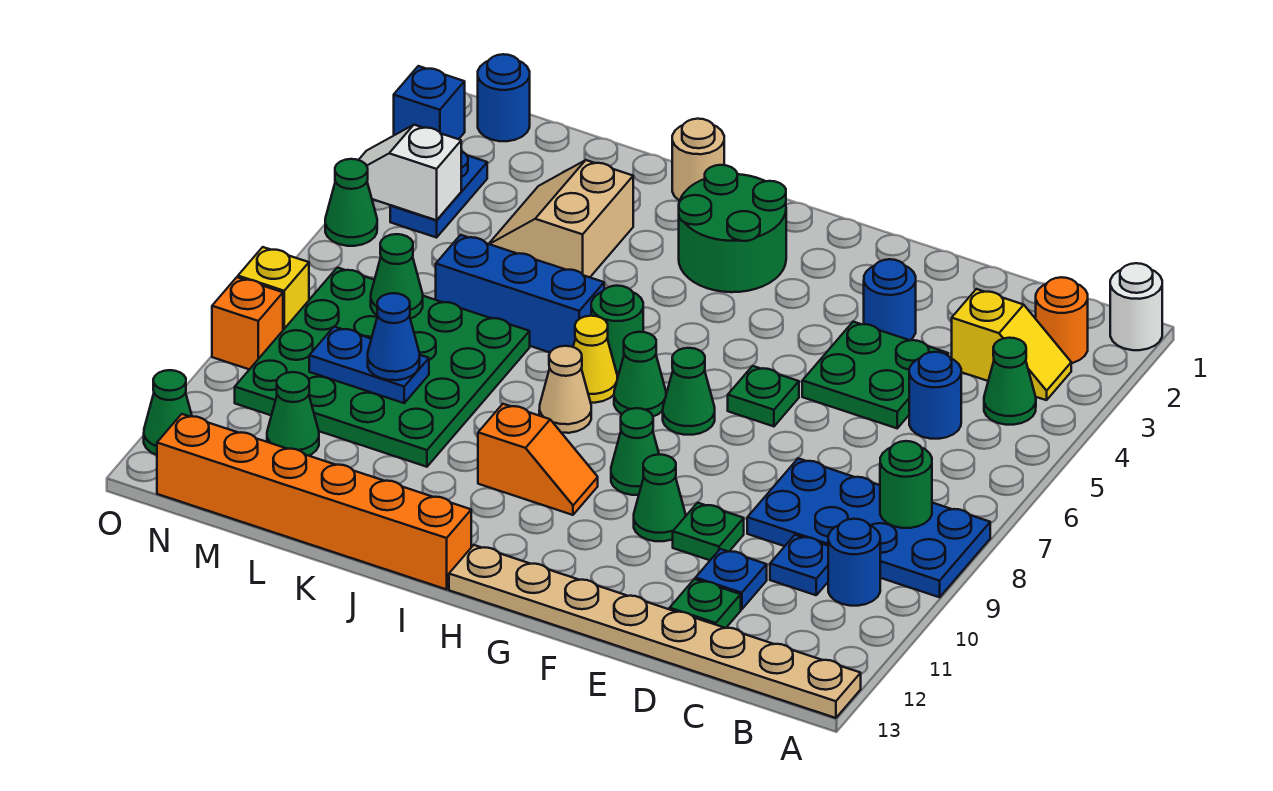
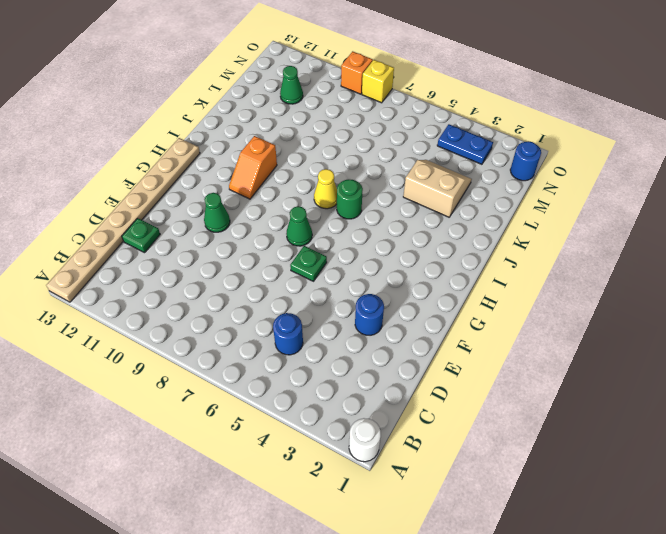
none -> blue plate A8:D9 level 1
none -> orange round brick B2 level 1
none -> yellow slope B3:C3 level 1 top C
none -> green cone B4 level 1

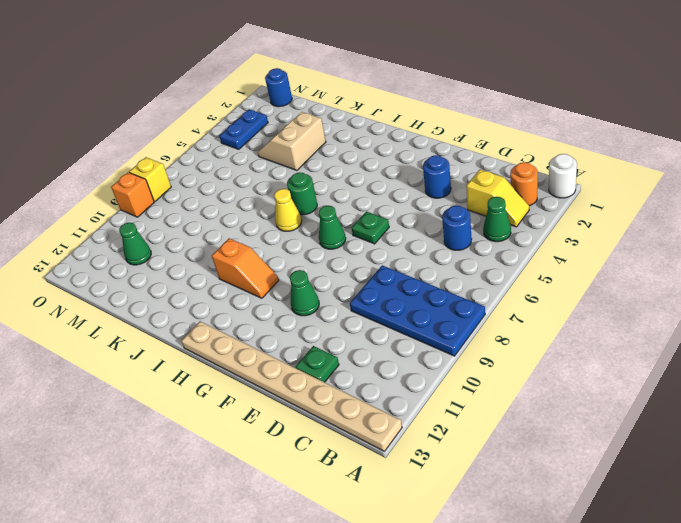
none -> blue round brick B10 level 1
none -> blue plate C10 level 1
none -> green plate D4:E5 level 1
none -> blue plate D11 level 1

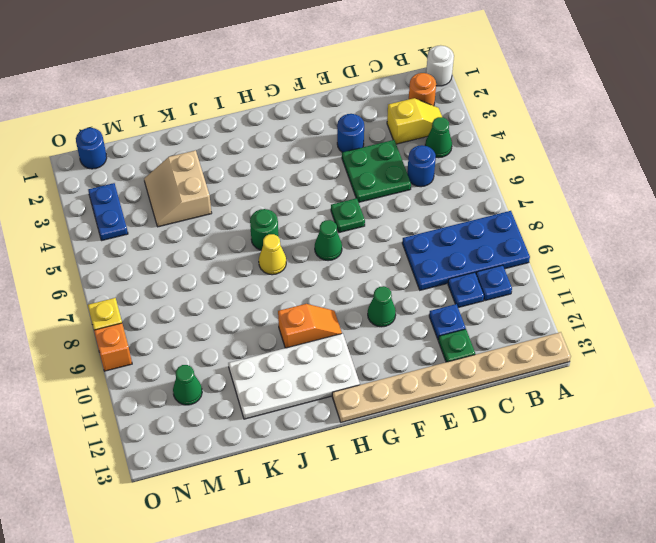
blue plate B10 level 1 -> blue round brick B10 level 1
white plate H11:K12 level 1 -> none
none -> green plate E10 level 1
none -> green cone G9 level 1
none -> green round brick H2:I3 level 1
none -> green cone H7 level 1

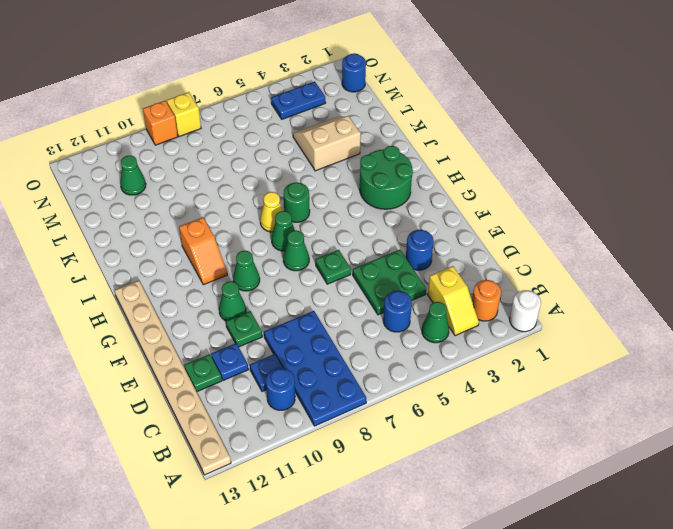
none -> tan cone I8 level 1
none -> orange brick I13:N13 level 1
none -> tan round brick J1 level 1
none -> blue brick J6:L6 level 1

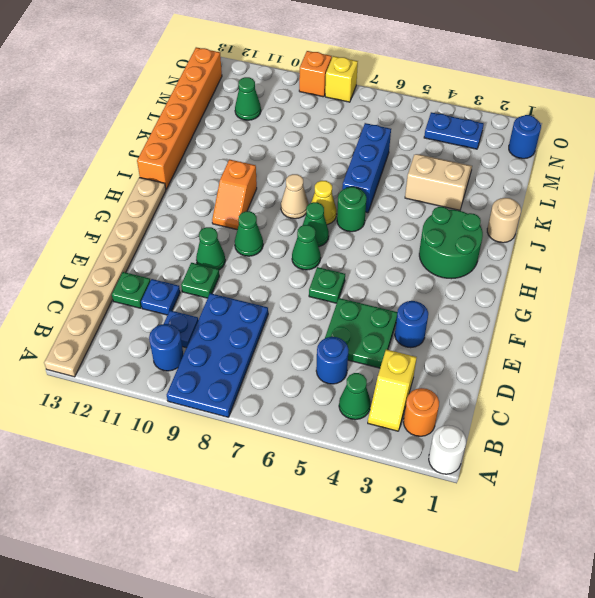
none -> green plate K7:N10 level 1
none -> blue brick O2 level 1
none -> green cone O5 level 1
none -> green cone O12 level 1

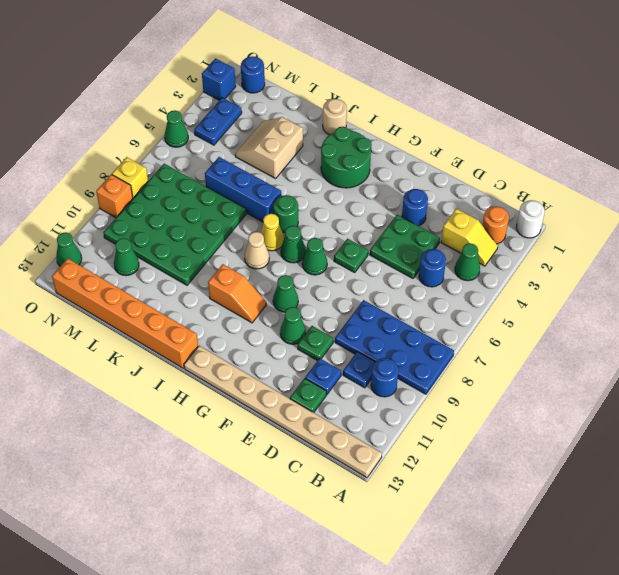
none -> green round brick B8 level 2
none -> blue plate L9:M9 level 2
none -> green cone M7 level 2
none -> white slope N4:O4 level 2 top N

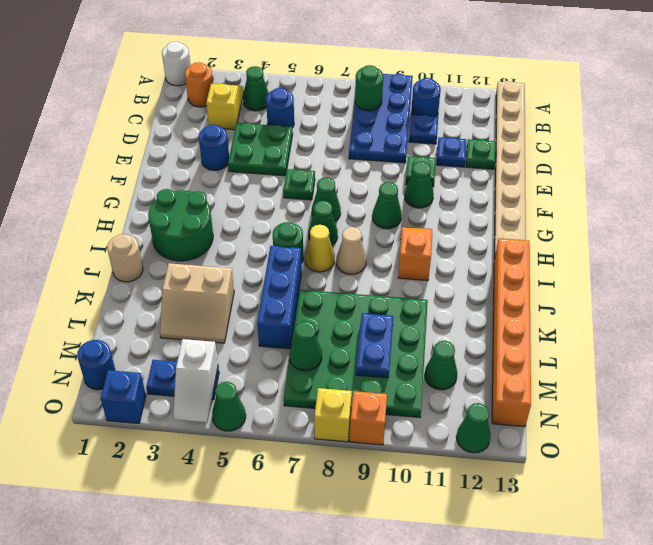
none -> blue cone L9 level 3

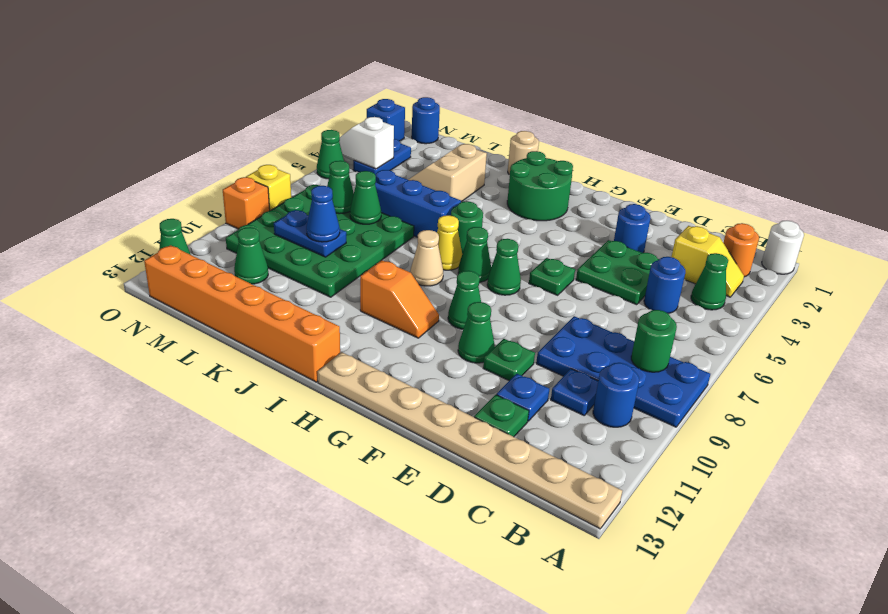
green cone L7 level 2 -> none

